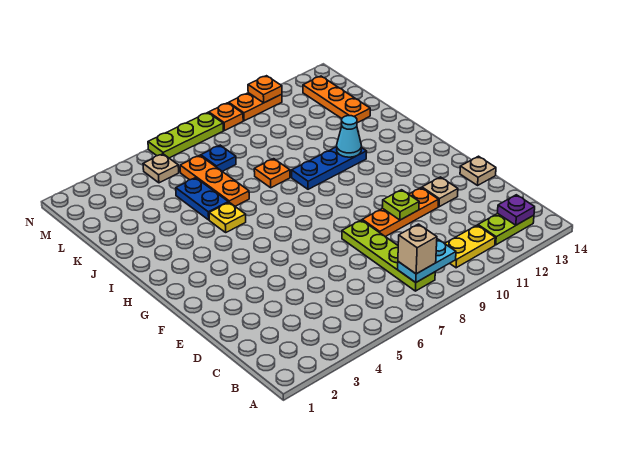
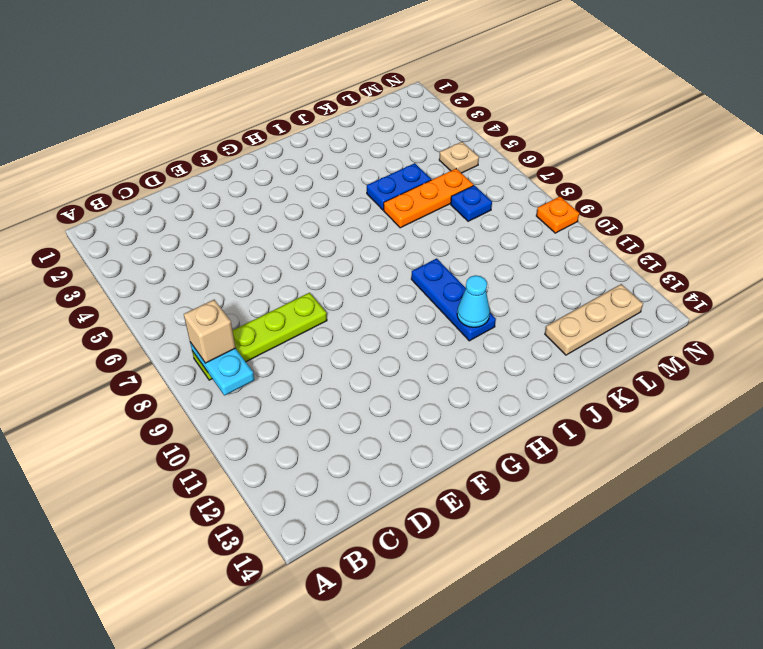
tan plate K13:M13 level 1 -> orange plate K13:M13 level 1
none -> yellow plate B10:B11 level 1
none -> lime plate B12:B13 level 1
none -> orange plate E9:E11 level 1

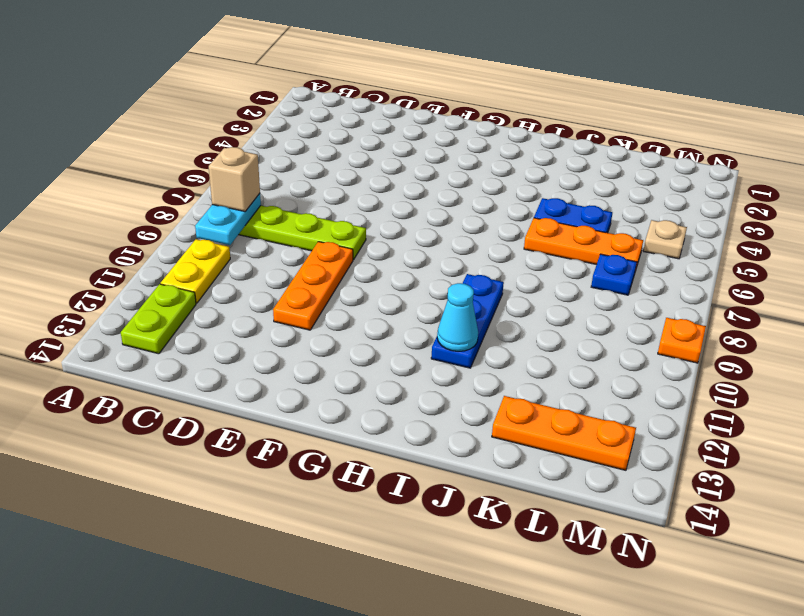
none -> tan plate E12 level 1
none -> tan plate E14 level 1
none -> yellow plate I5 level 1

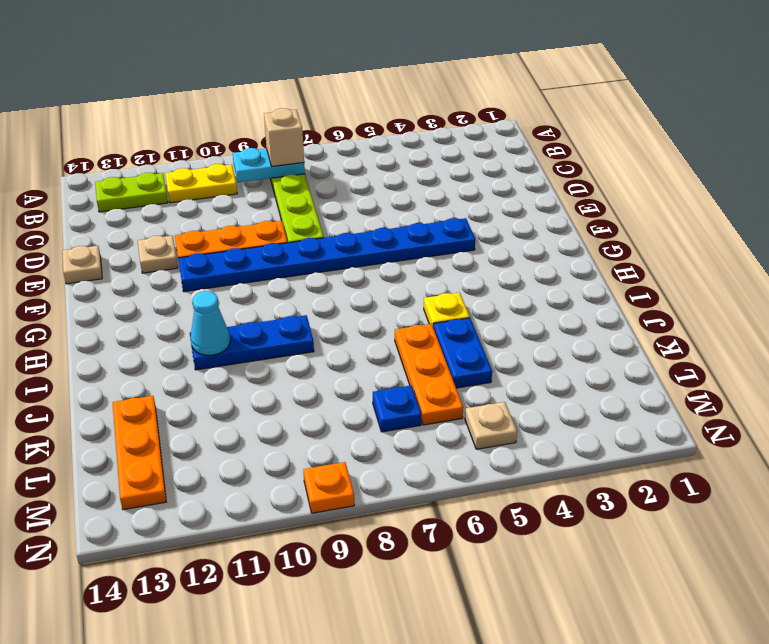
blue plate F4:F11 level 1 -> none
none -> orange plate J8 level 1
none -> lime plate N6:N8 level 1
none -> orange plate N10:N11 level 1

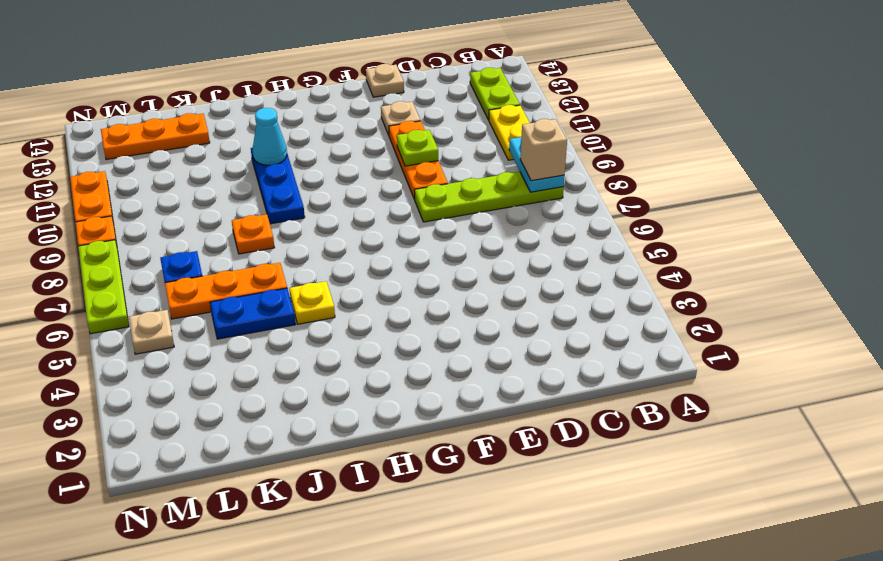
none -> purple plate B13 level 2
none -> orange plate N11 level 2

